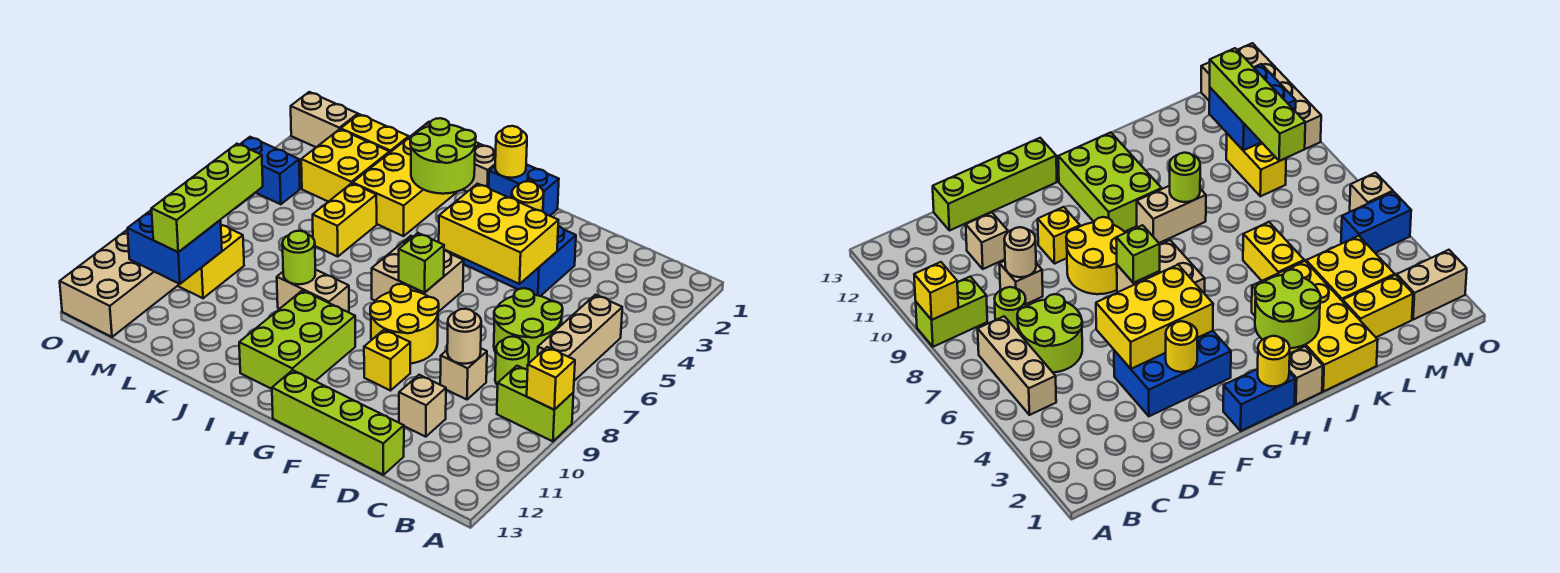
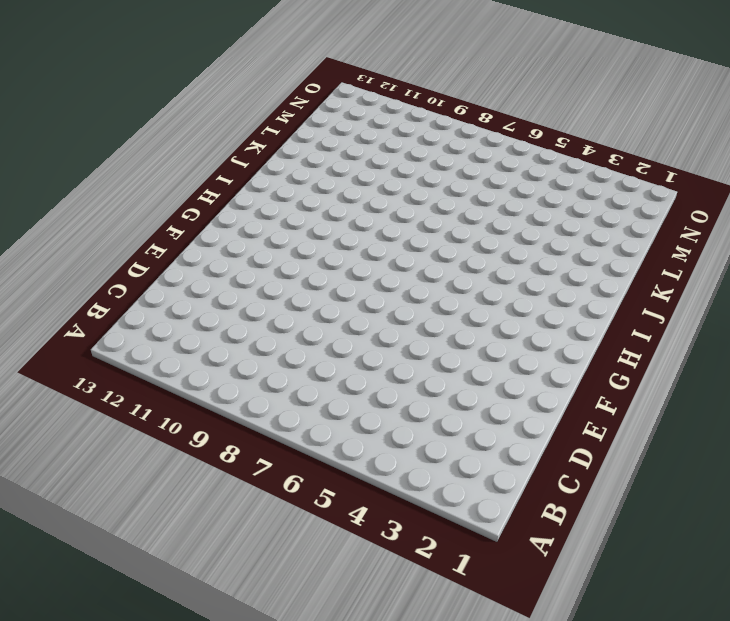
none -> lime brick A9:B9 level 1
none -> tan brick B5:B7 level 1
none -> lime round brick C6:D7 level 1
none -> lime round brick C8 level 1

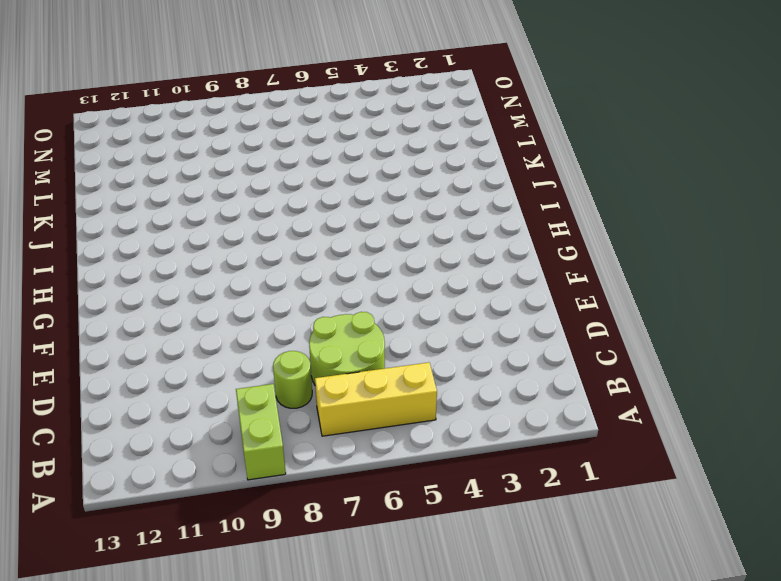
yellow brick B5:B7 level 1 -> tan brick B5:B7 level 1
none -> tan brick D9 level 1
none -> tan brick D11 level 1
none -> lime brick D13:G13 level 1
none -> blue brick E3:G4 level 1

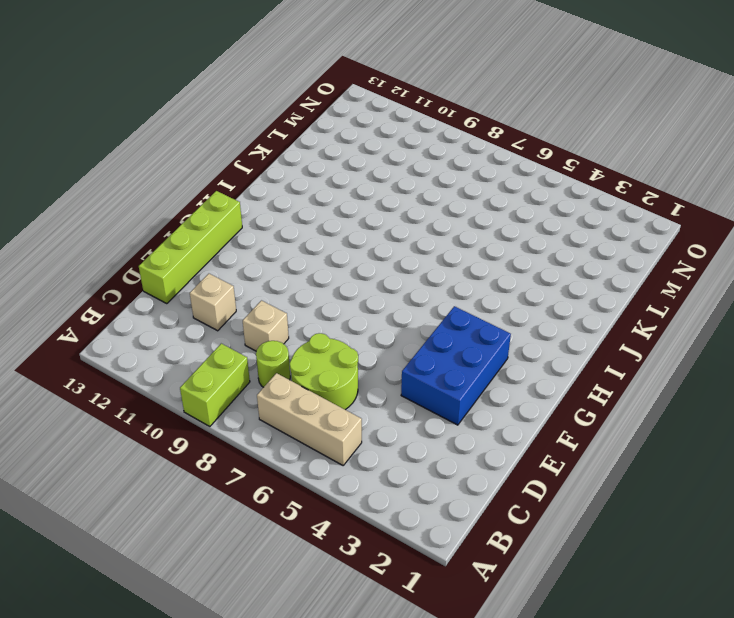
none -> yellow round brick F8:G9 level 1
none -> yellow brick F10 level 1
none -> blue brick G1:H1 level 1
none -> tan brick G6:H7 level 1

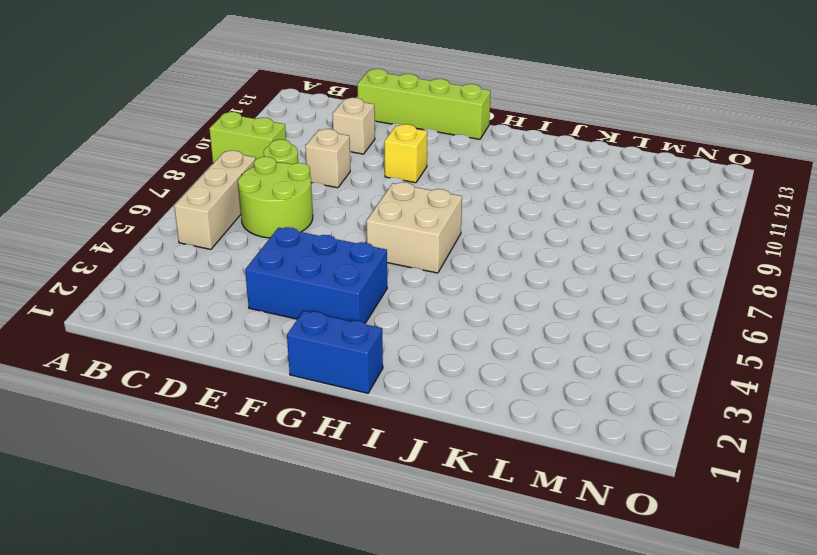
none -> yellow round brick F8:G9 level 1
none -> lime brick H10:I12 level 1
none -> tan brick I1 level 1
none -> tan brick I9:J9 level 1

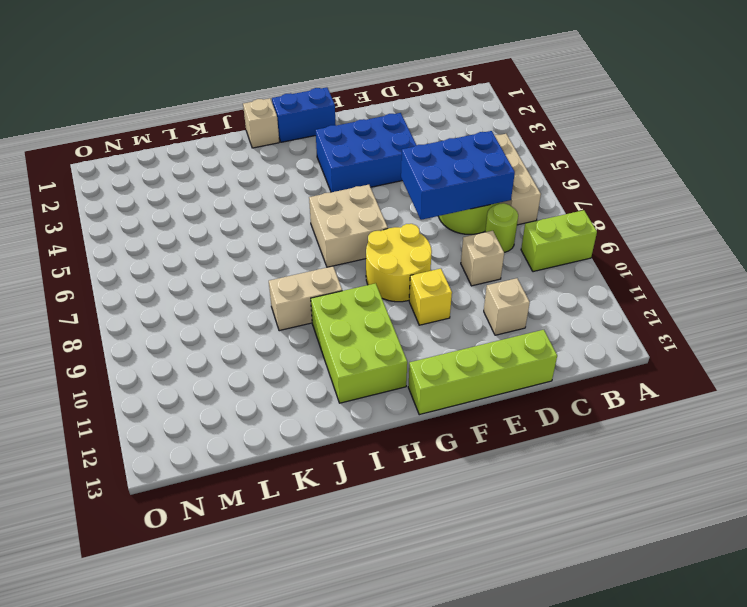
blue brick C6:E7 level 2 -> none
none -> yellow brick J1:K4 level 1
none -> yellow brick K5:K6 level 1
none -> yellow brick L2:M2 level 1
none -> yellow brick L3:M4 level 1

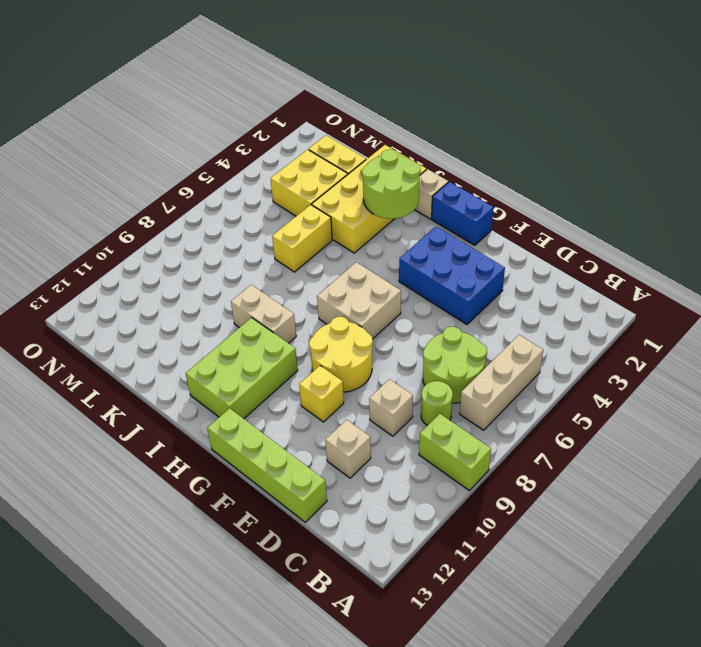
none -> yellow brick M9:M10 level 1
none -> tan brick N2:O2 level 1
none -> blue brick N5:O5 level 1
none -> tan brick N10:O13 level 1

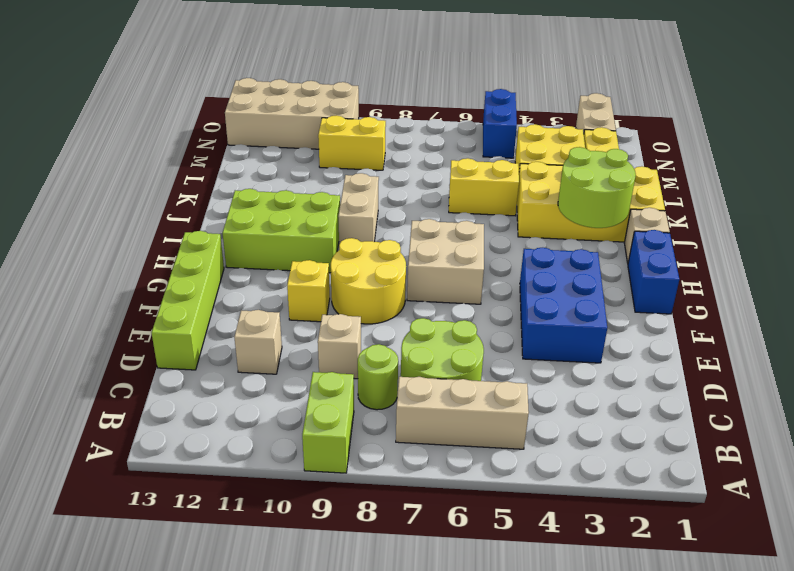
none -> tan brick O6 level 1
none -> yellow brick A9 level 2
none -> tan round brick D9 level 2
none -> yellow brick E4:G5 level 2

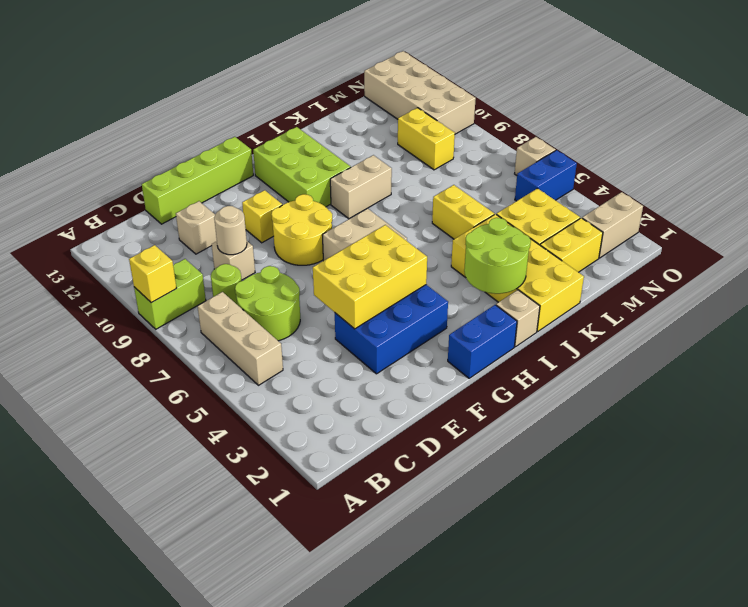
none -> yellow round brick F3 level 2
none -> lime brick G7 level 2
none -> yellow round brick H1 level 2
none -> lime round brick J9 level 2

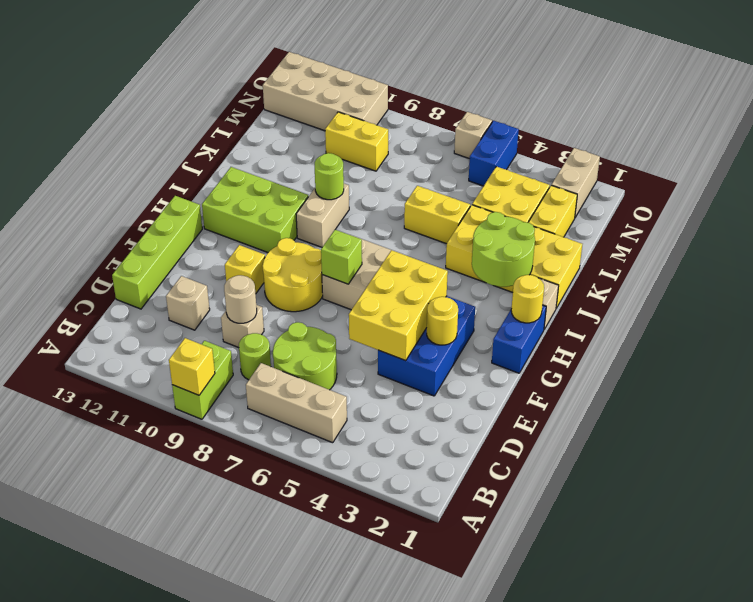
none -> blue brick M10:N11 level 2
none -> lime brick M8:M11 level 3

